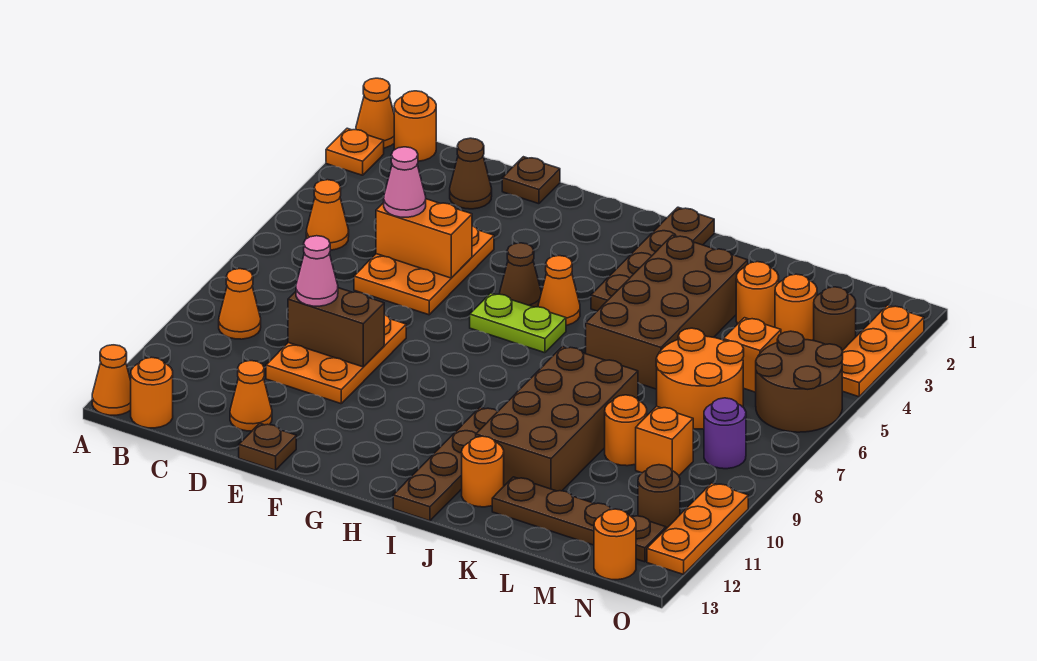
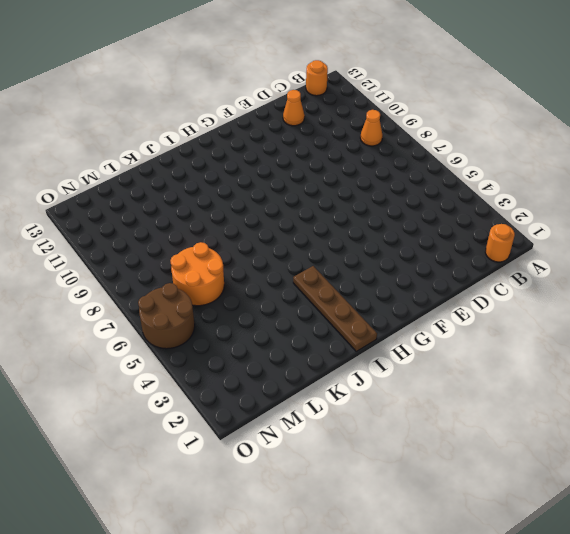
none -> orange cone A1 level 1
none -> orange plate A2 level 1
none -> orange cone A13 level 1
none -> orange cone B5 level 1

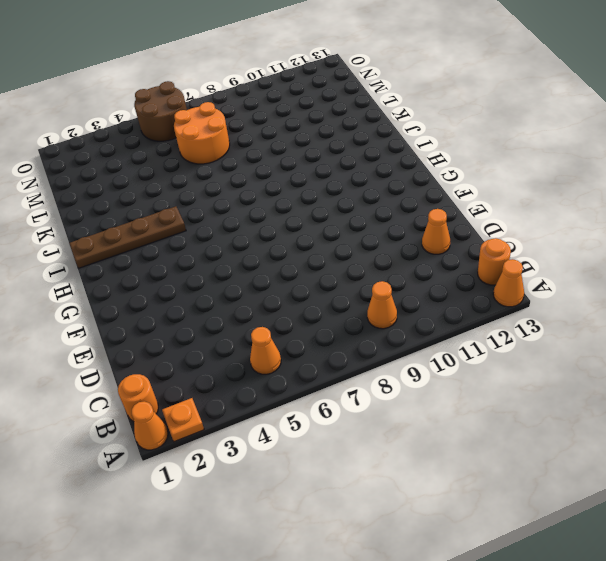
none -> brown cone D2 level 1
none -> orange plate D4:E6 level 1
none -> orange plate D8:E10 level 1
none -> brown plate E1 level 1

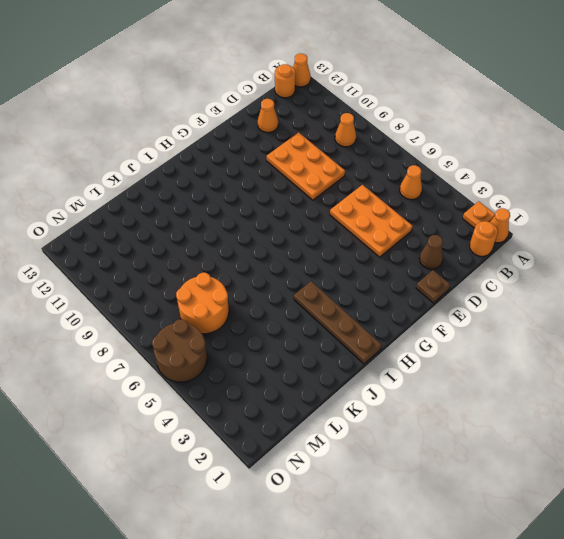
none -> brown plate E13 level 1
none -> brown cone G5 level 1
none -> lime plate G6:H6 level 1
none -> orange cone H5 level 1

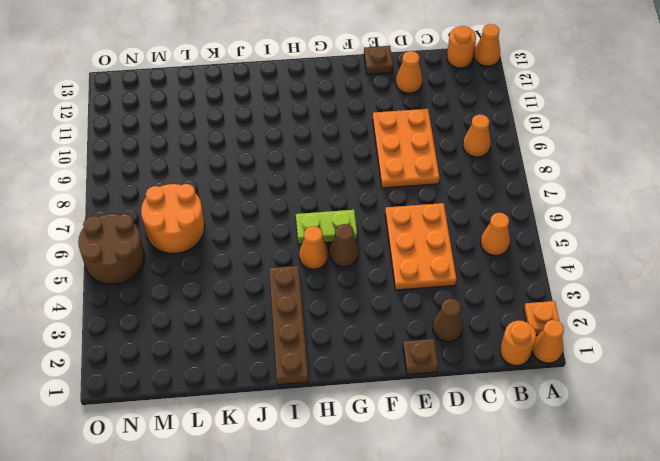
none -> brown plate I10:I13 level 1
none -> brown brick J3:K6 level 1
none -> brown brick J8:K11 level 1
none -> orange round brick J12 level 1

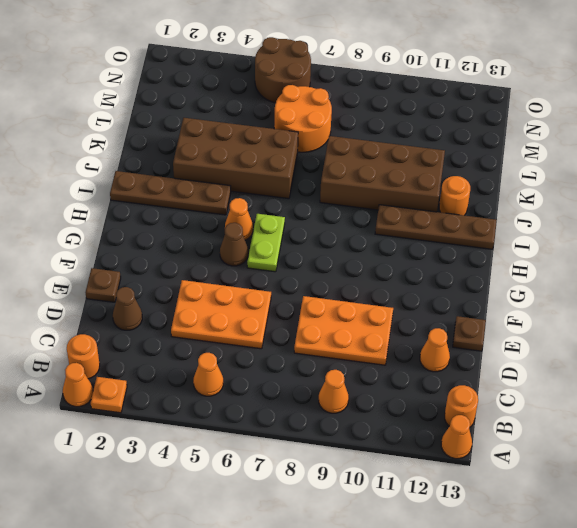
none -> brown plate K12:N12 level 1
none -> orange round brick L3 level 1
none -> orange round brick L9 level 1
none -> orange round brick M3 level 1

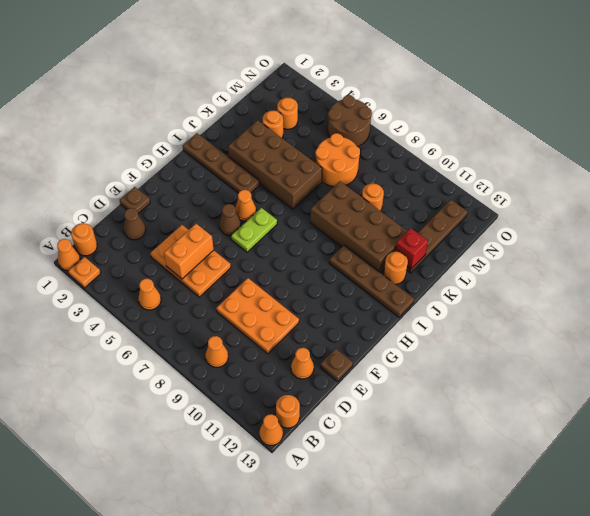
red brick K12 level 2 -> none
none -> orange brick M5 level 1
none -> orange brick M9 level 1
none -> brown round brick N3 level 1
none -> purple round brick N8 level 1

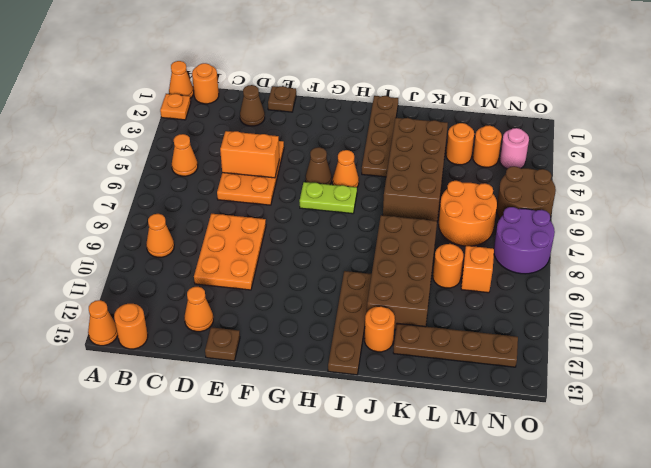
pink round brick N3 level 1 -> brown round brick N3 level 1
purple round brick N7:O8 level 1 -> purple round brick N8 level 1
none -> orange brick M5 level 1
none -> brown round brick N11 level 1
none -> orange round brick N13 level 1
none -> orange plate O2:O4 level 1

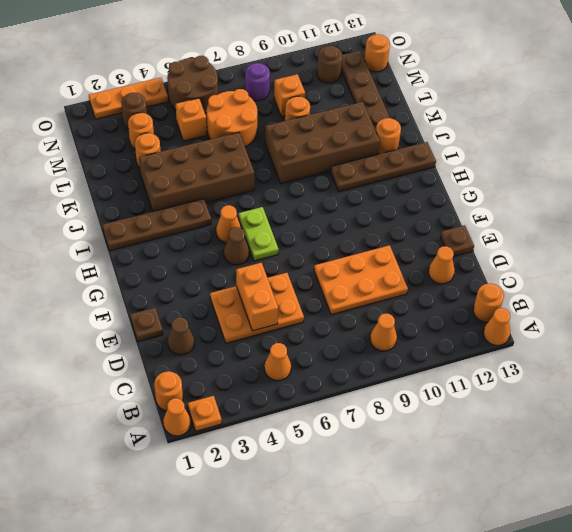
none -> orange plate O10:O12 level 1
none -> brown brick D9:E9 level 2
none -> pink cone D5 level 3
none -> pink cone D9 level 3

